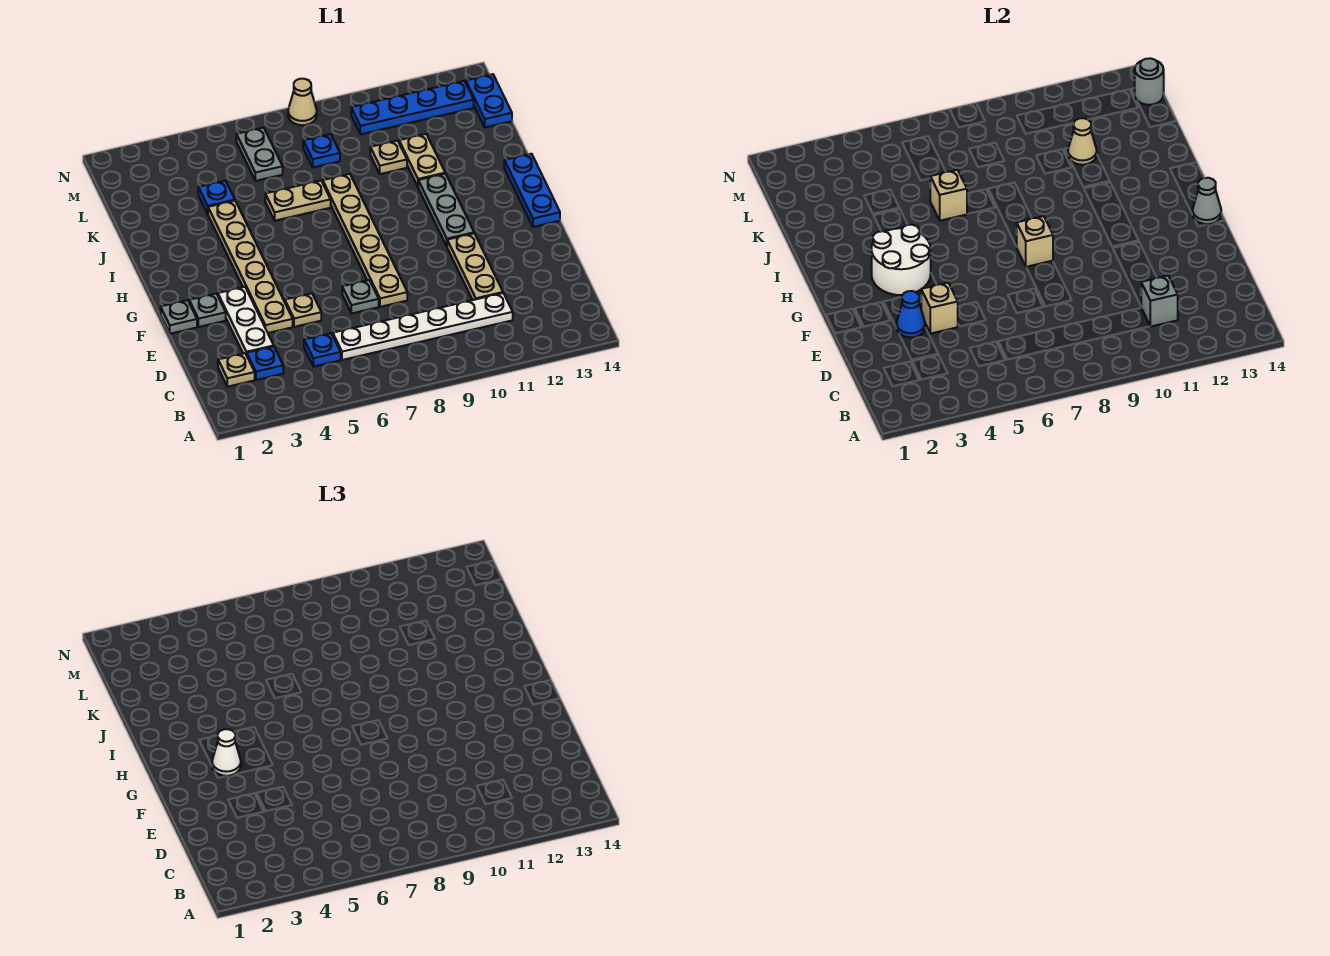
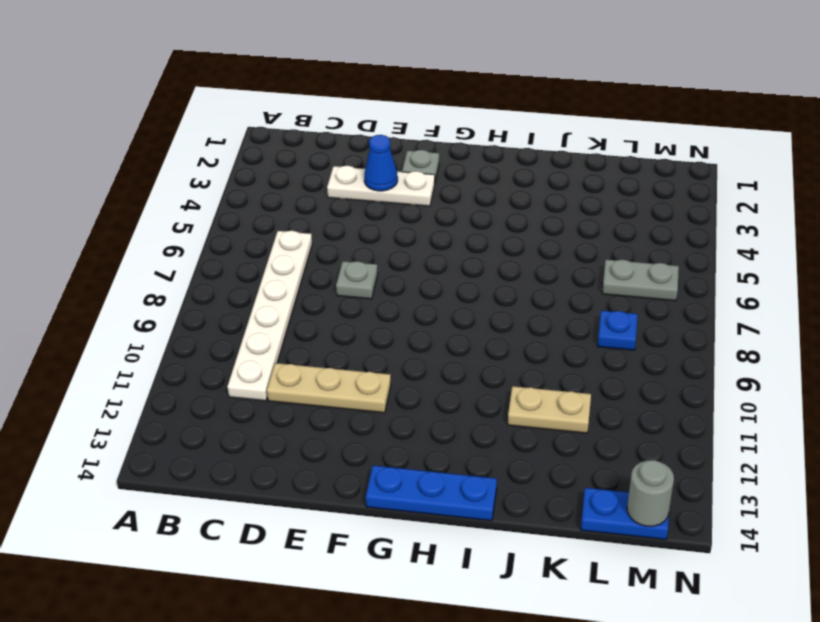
none -> tan plate C2 level 1
none -> blue plate C3 level 1
none -> blue plate C5 level 1
none -> tan plate E4:J4 level 1

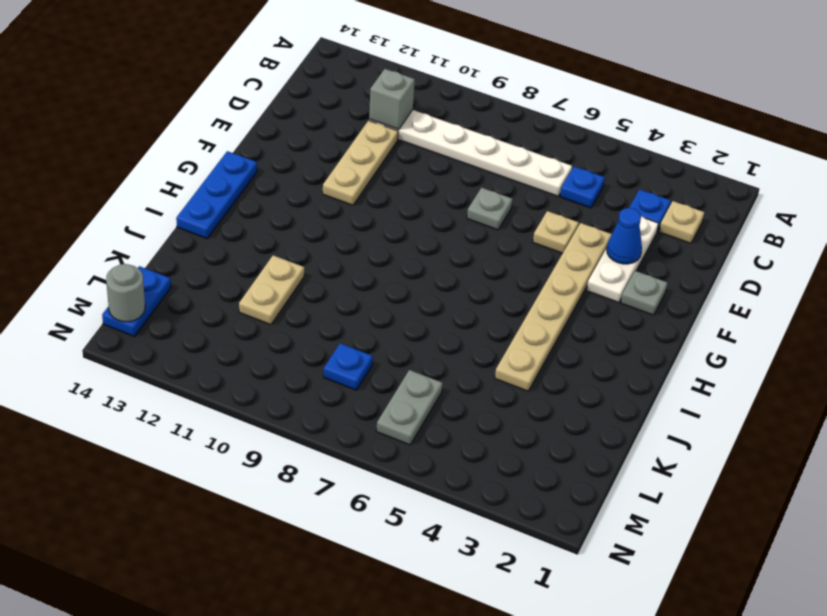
none -> tan plate E8:J8 level 1
none -> grey plate F1 level 1
none -> grey plate G11:I11 level 1
none -> tan plate J6:J7 level 1

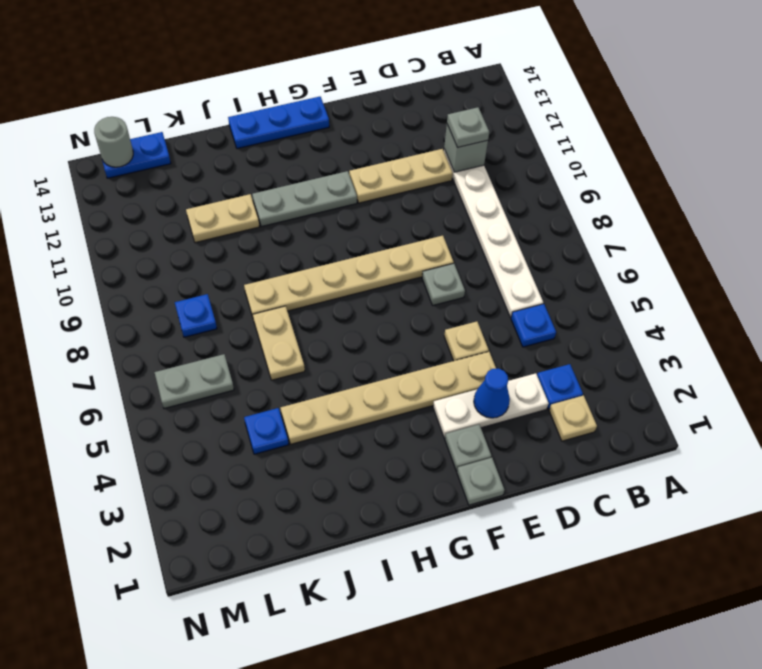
grey plate C11 level 3 -> none
none -> tan plate K10 level 1
none -> blue plate M10:M13 level 1
none -> tan cone N8 level 1
none -> tan brick E4 level 2

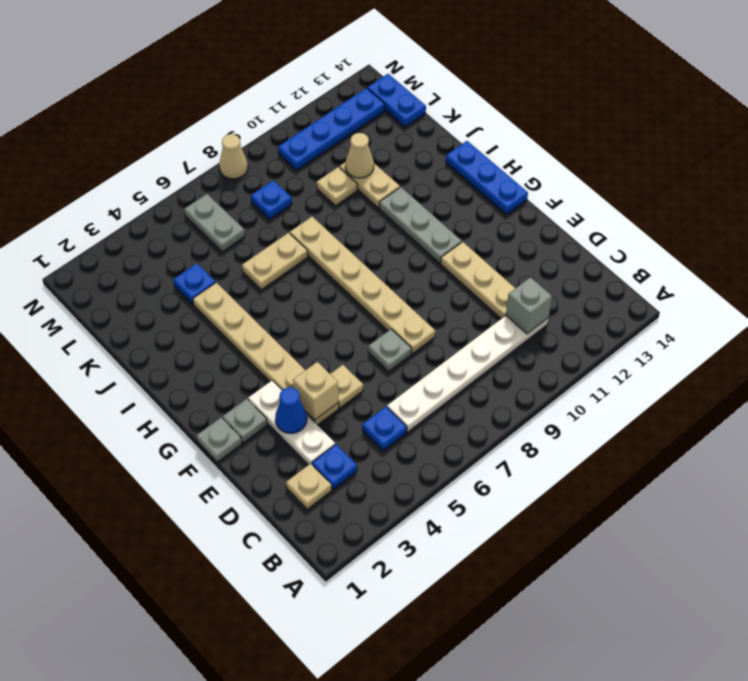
none -> white round brick G3:H4 level 2
none -> tan brick G8 level 2
none -> grey cone G14 level 2
none -> tan brick J6 level 2

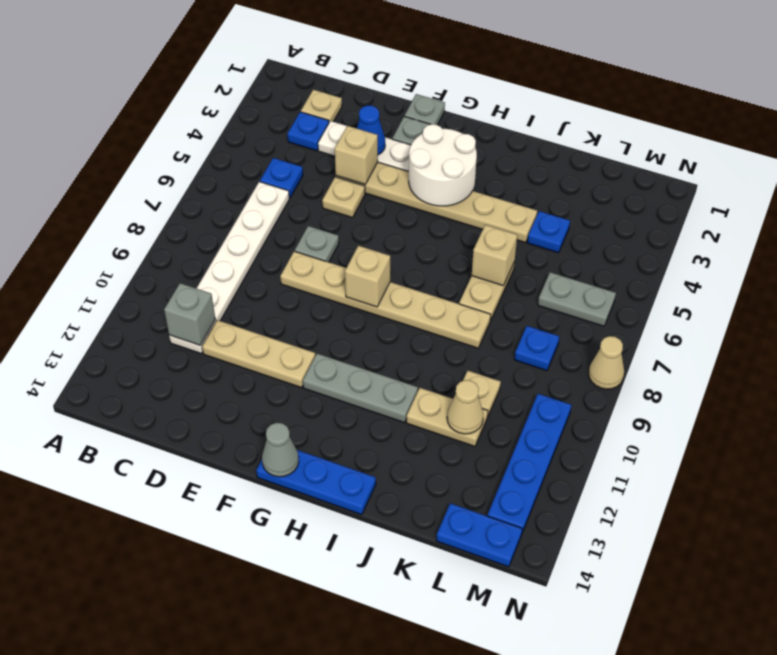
none -> grey round brick M14 level 2
none -> white cone G3 level 3

